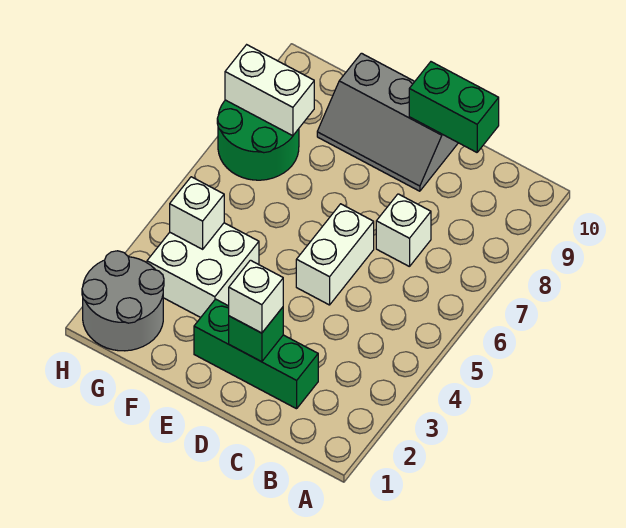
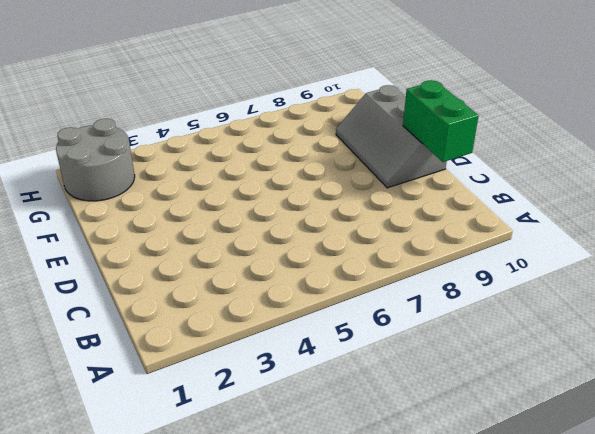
none -> green brick C2:E2 level 1
none -> white brick C7 level 1
none -> white brick D5:D6 level 1

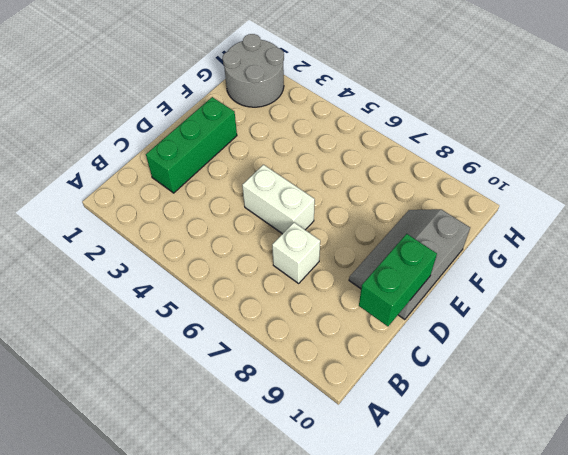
none -> white brick F3:G4 level 1
none -> green round brick G7:H8 level 1
none -> green brick D2 level 2

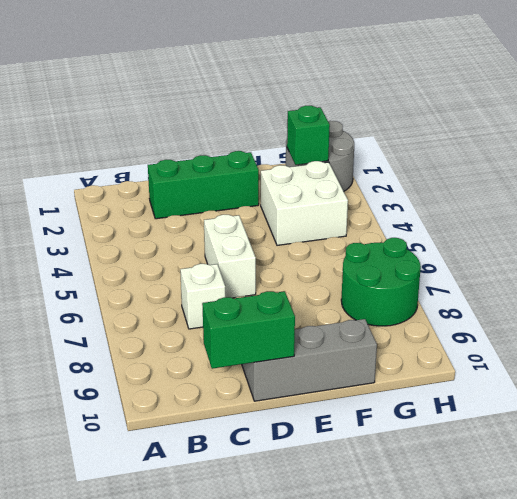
green brick G2 level 2 -> green brick D2 level 2
none -> white brick G4 level 2
none -> white brick G8:H8 level 2
none -> white brick D2 level 3

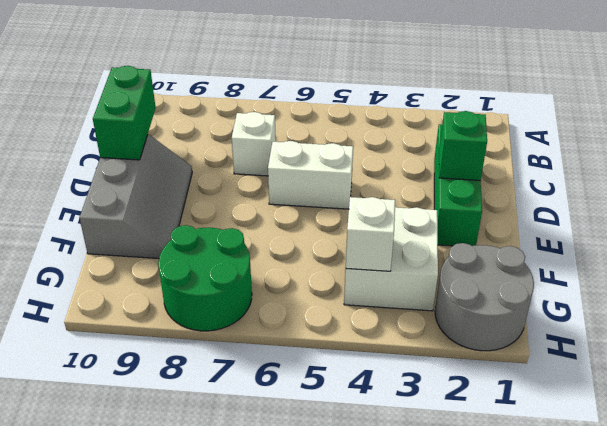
none -> white brick G8:H8 level 2
none -> white brick D2 level 3

